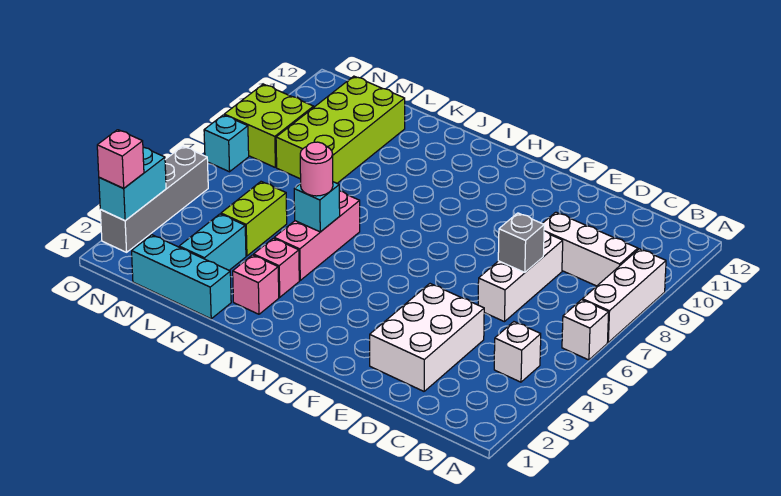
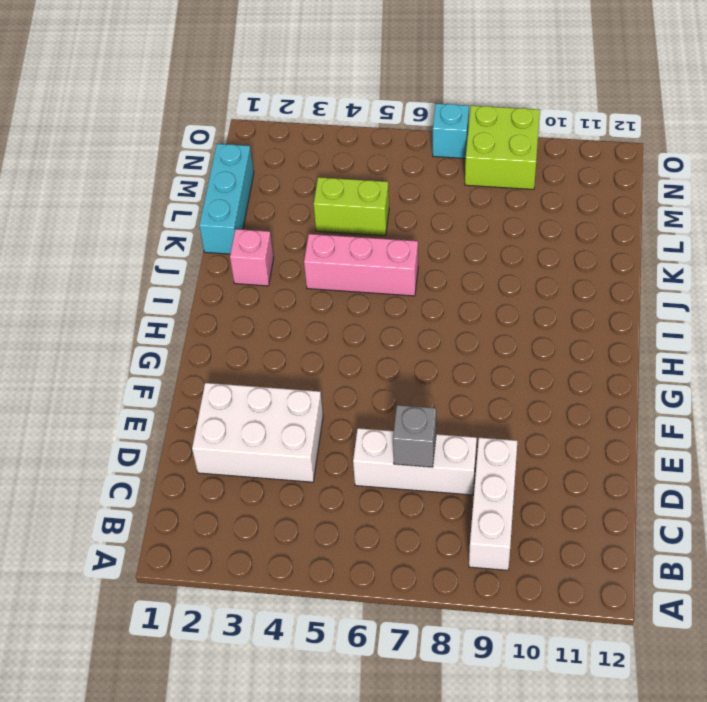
none -> white brick A6 level 1
none -> white brick A7:A9 level 1
none -> white brick B4 level 1

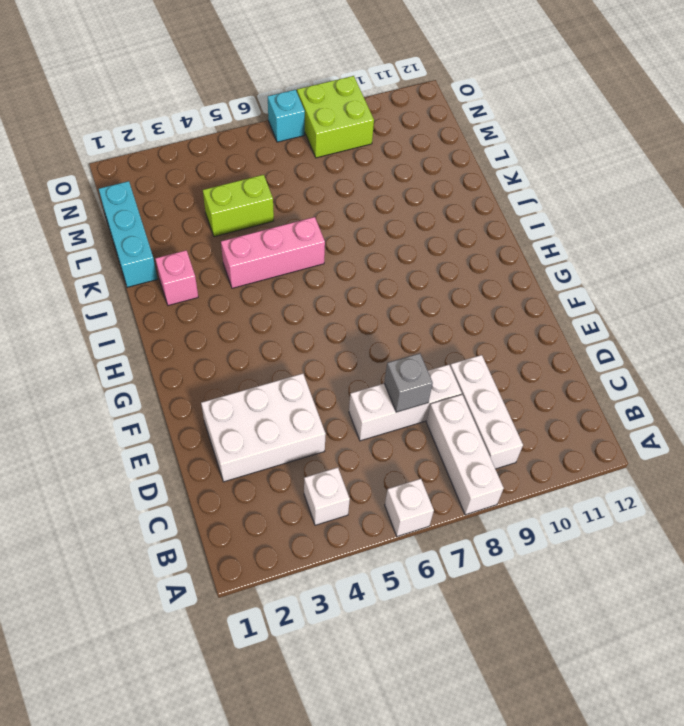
white brick A8:C8 level 1 -> white brick A7:A9 level 1
none -> pink brick J3 level 1
none -> cyan brick L2:L3 level 1
none -> lime brick L8:M11 level 1

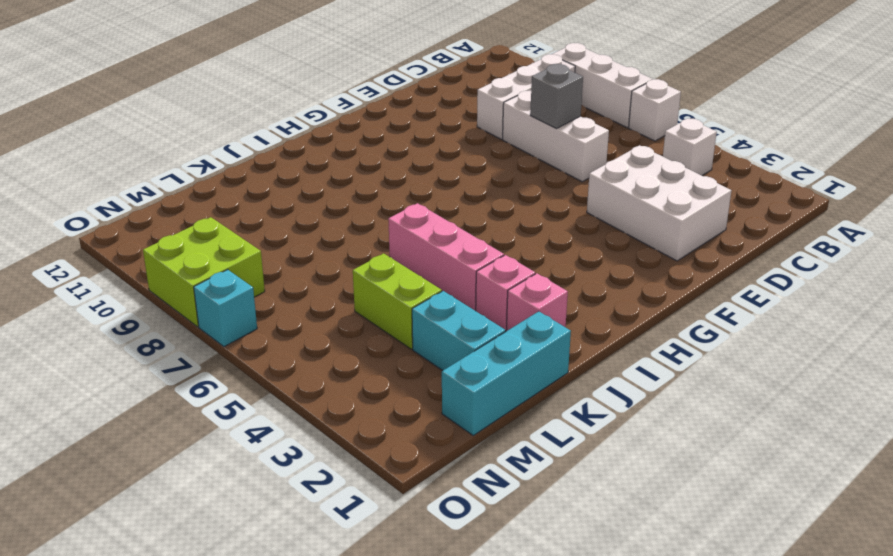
none -> lime brick L8:M11 level 1
none -> grey brick O2:O5 level 1
none -> cyan brick J5 level 2

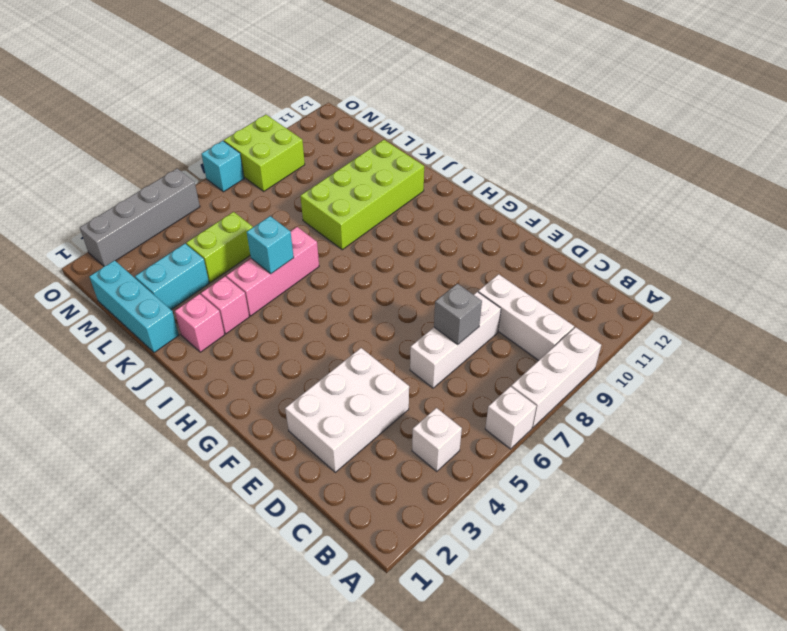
lime brick J8:K11 level 1 -> lime brick L8:M11 level 1
none -> cyan brick O2:O3 level 2
none -> pink round brick J5 level 3
none -> pink brick O2 level 3

